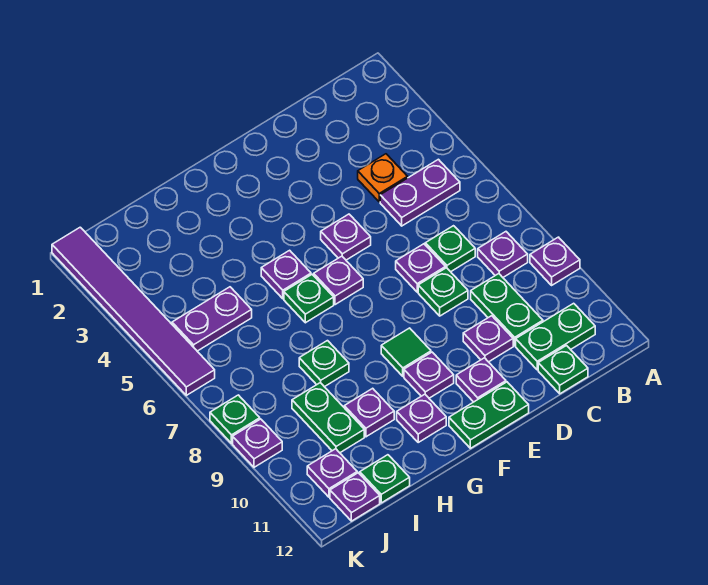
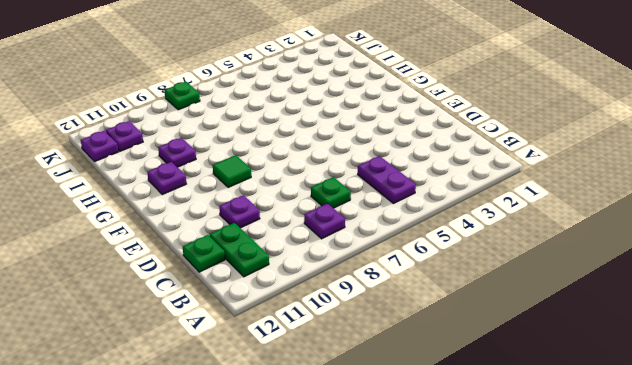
none -> purple plate A9 level 1
none -> orange plate C4 level 1
none -> green plate C9:C10 level 1
none -> purple plate D7 level 1

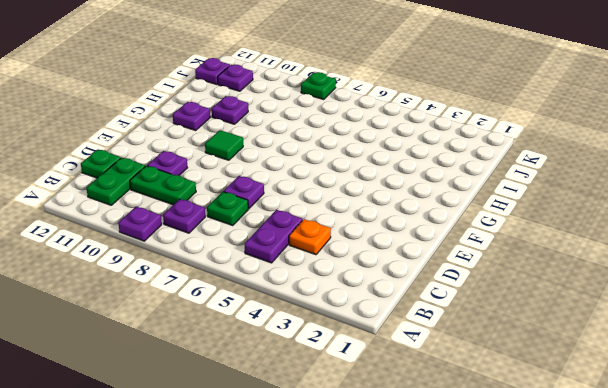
none -> green plate D8 level 1
none -> purple plate E5 level 1
none -> purple plate E11 level 1
none -> green plate E12:F12 level 1

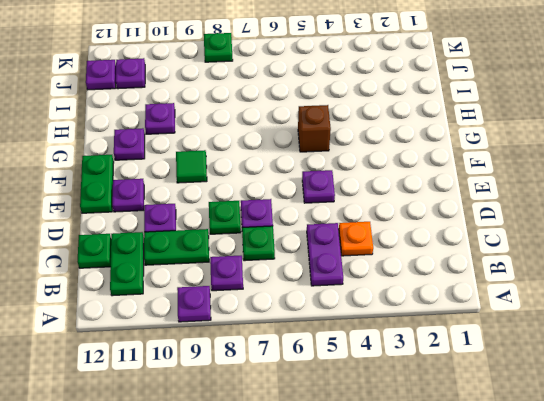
brown brick G5 level 1 -> purple plate G5 level 1
none -> purple plate F6 level 1
none -> purple plate F10 level 1
none -> green plate G6 level 1
none -> green plate H8 level 1

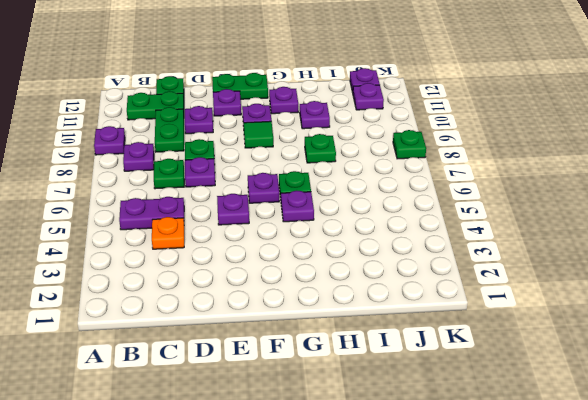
none -> purple plate I5:J5 level 1
none -> green plate I9:I10 level 1
none -> green plate I12 level 1
none -> purple tile K1:K6 level 1

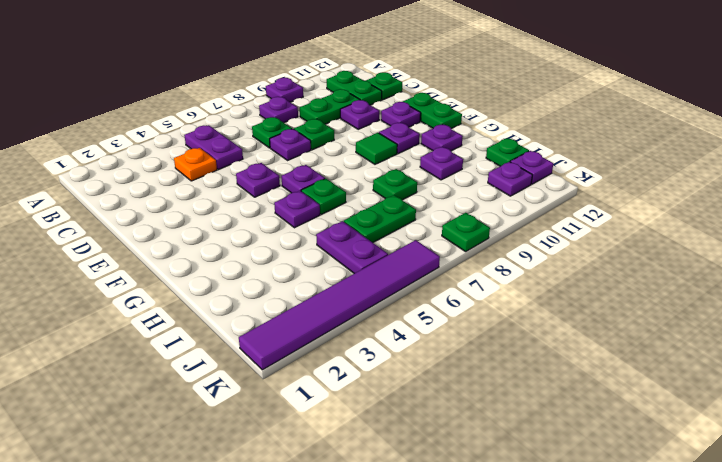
green plate I6:I7 level 1 -> green plate I9:I10 level 1
none -> purple plate K9 level 1

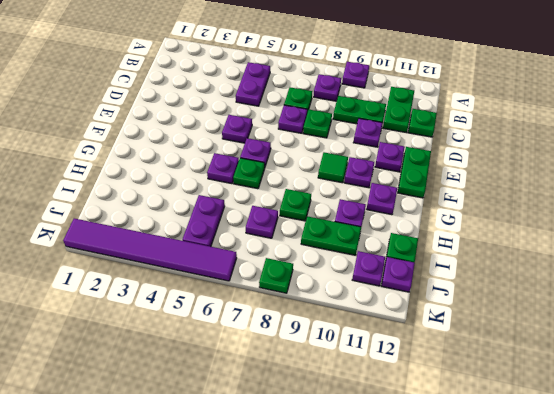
purple plate I7 level 1 -> purple plate K9 level 1
none -> orange plate C4 level 1

